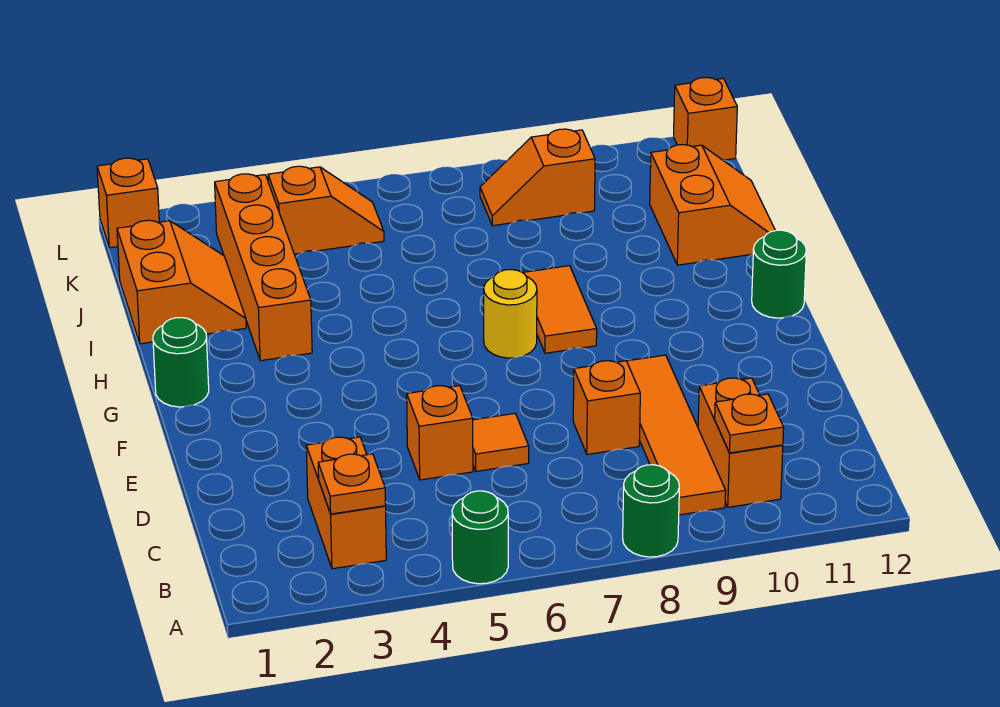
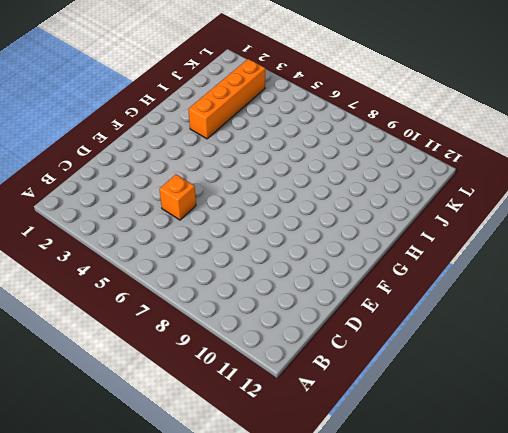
none -> green round brick A5 level 1
none -> green round brick A8 level 1
none -> orange brick B3:C3 level 1

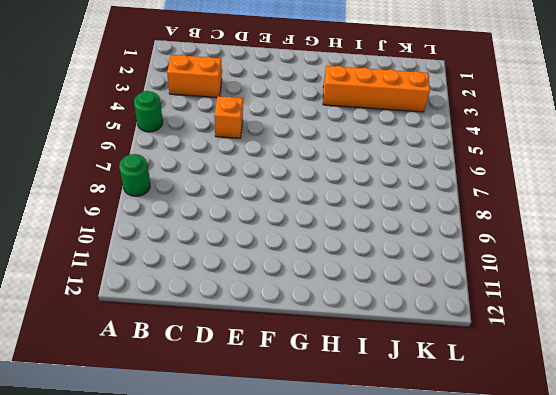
none -> orange tile B9:E9 level 1
none -> orange brick B10:C10 level 1
none -> orange tile D6 level 1

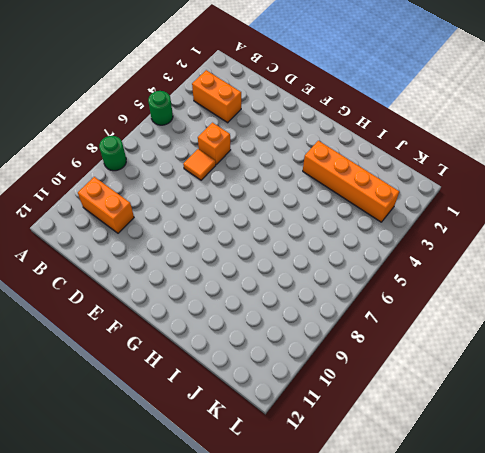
none -> orange tile B9:E9 level 1
none -> orange brick D8 level 1
none -> green round brick G1 level 1

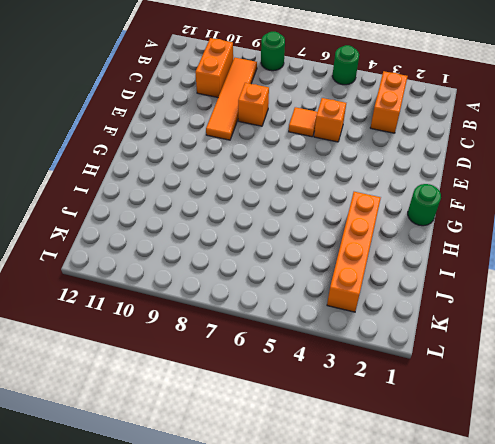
none -> yellow round brick G7 level 1
none -> orange tile G8:H8 level 1
none -> green round brick G12 level 1

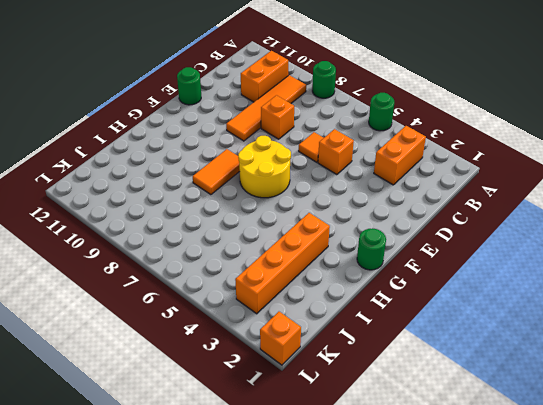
green round brick E12 level 1 -> green round brick G12 level 1
yellow round brick F6:G7 level 1 -> yellow round brick G7 level 1
none -> orange slope I1:J2 level 1 top 1
none -> orange slope I11:J12 level 1 top 11
none -> orange slope K4:K5 level 1 top 4

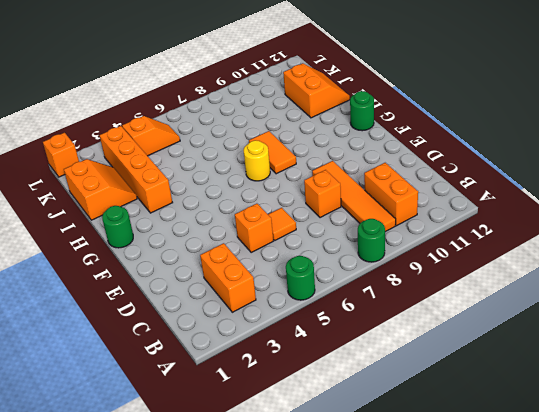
none -> orange slope K8:K9 level 1 top 9
none -> orange brick L12 level 1
none -> orange plate B3 level 2

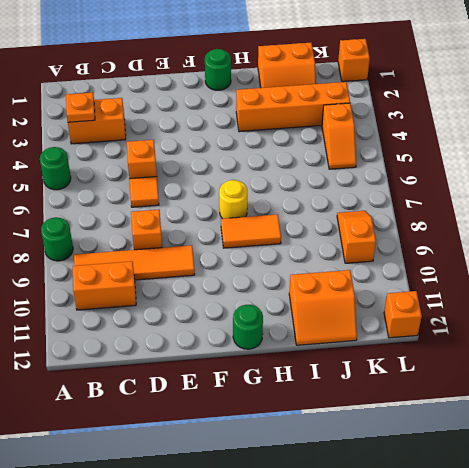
none -> orange plate B10 level 2

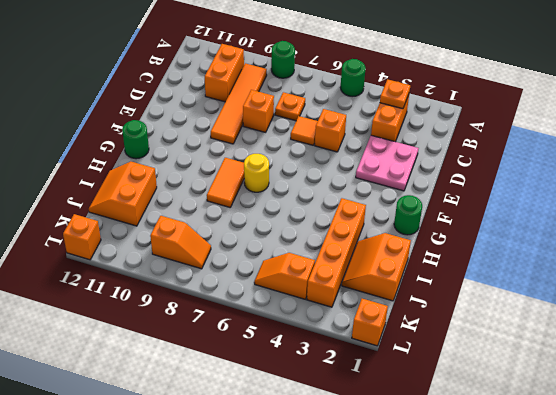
orange plate C7 level 1 -> orange plate B10 level 2
pink plate D2:E3 level 1 -> none

